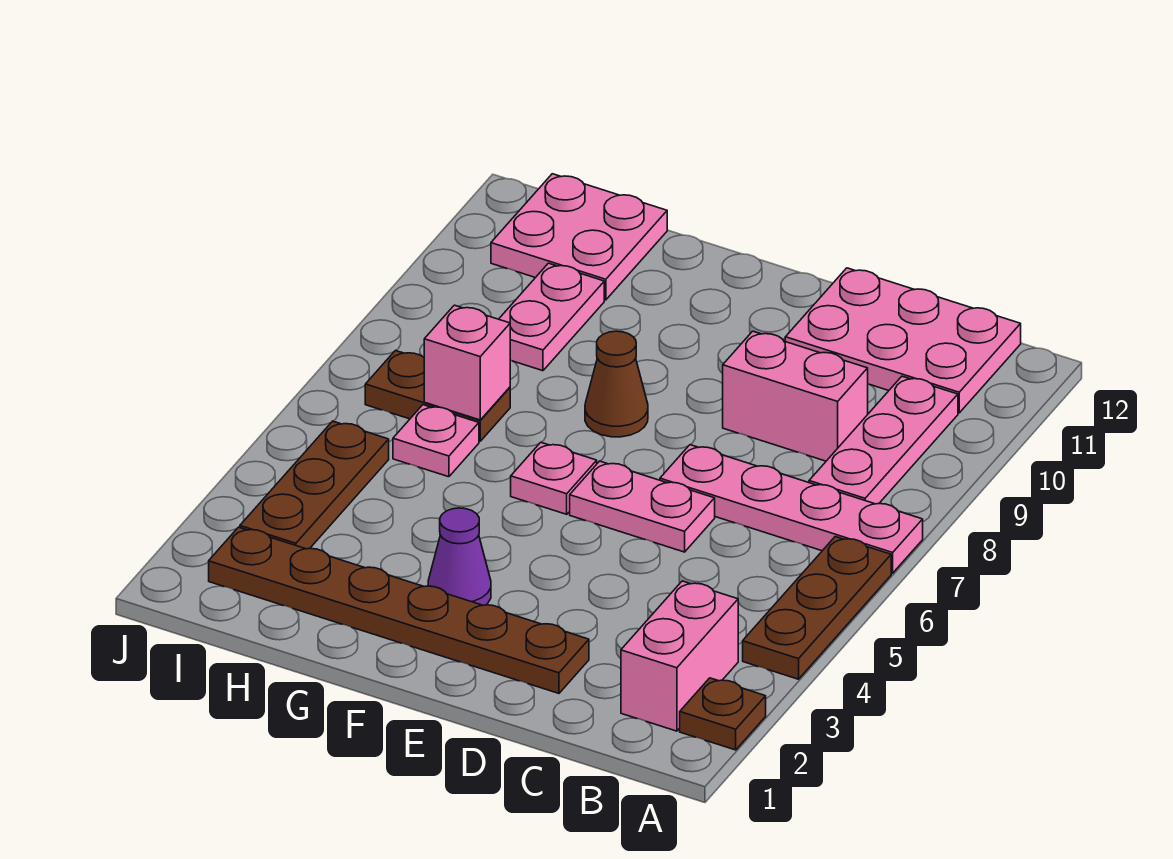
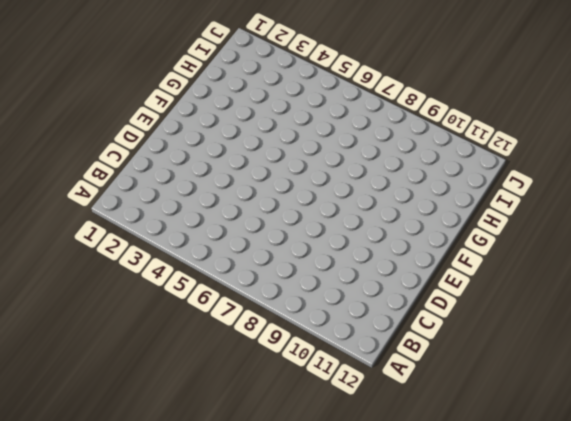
none -> brown plate A2 level 1
none -> brown plate A4:A6 level 1
none -> pink plate A7:D7 level 1

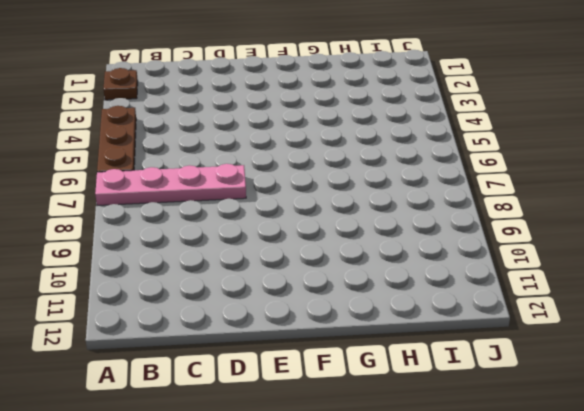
none -> pink brick B2:B3 level 1
none -> pink plate B8:B10 level 1
none -> pink plate B11:D12 level 1

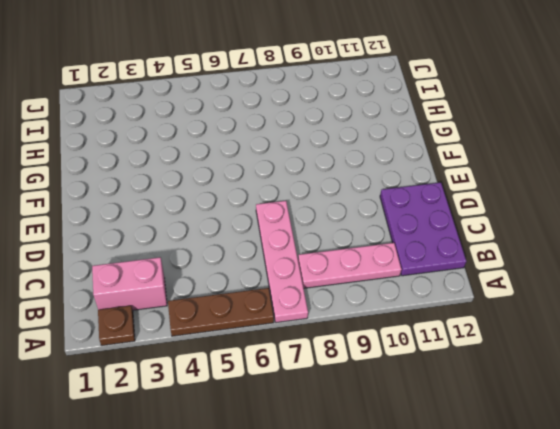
purple plate B11:D12 level 1 -> pink plate B11:D12 level 1
none -> pink brick C9:D9 level 1
none -> brown plate D2:I2 level 1
none -> pink plate D6:E6 level 1

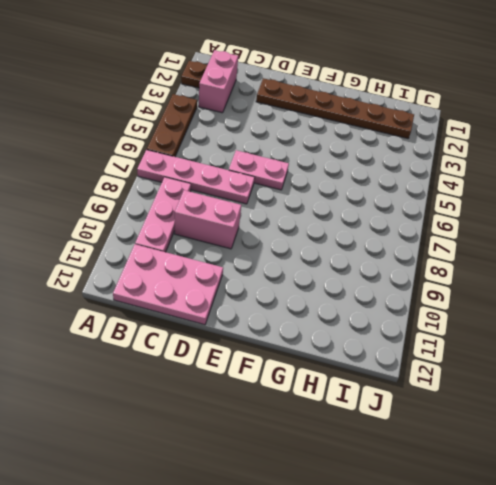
none -> purple cone F3 level 1
none -> pink plate F6 level 1
none -> brown cone F8 level 1

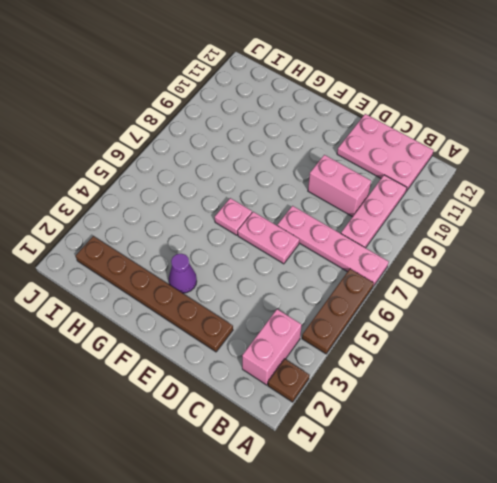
none -> brown cone F8 level 1
none -> pink plate H6 level 1
none -> brown plate H7:I7 level 1

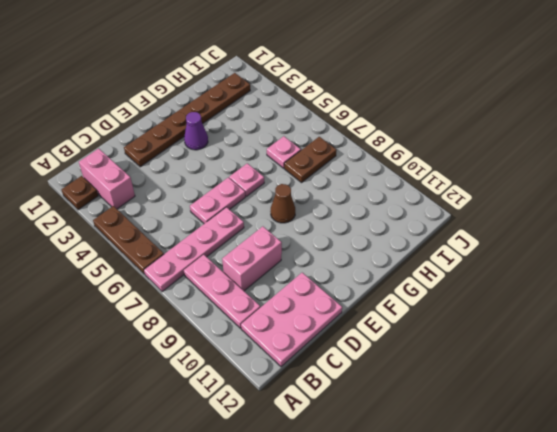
none -> pink plate H9:H10 level 1
none -> pink plate H11:I12 level 1
none -> brown plate I3:I5 level 1

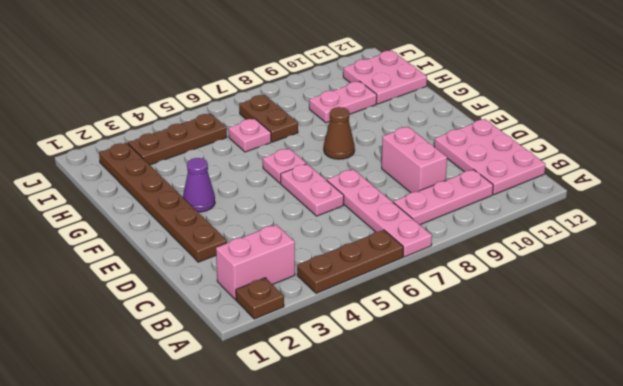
none -> pink brick H7 level 2

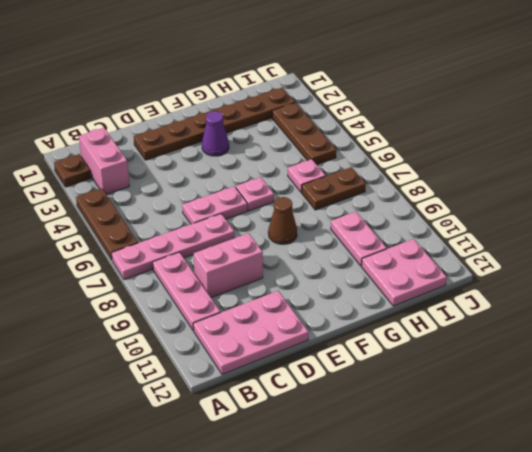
none -> pink brick H7 level 2

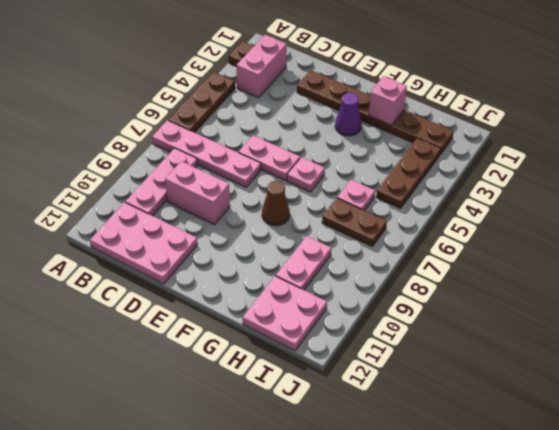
pink brick G2 level 2 -> pink brick H7 level 2

